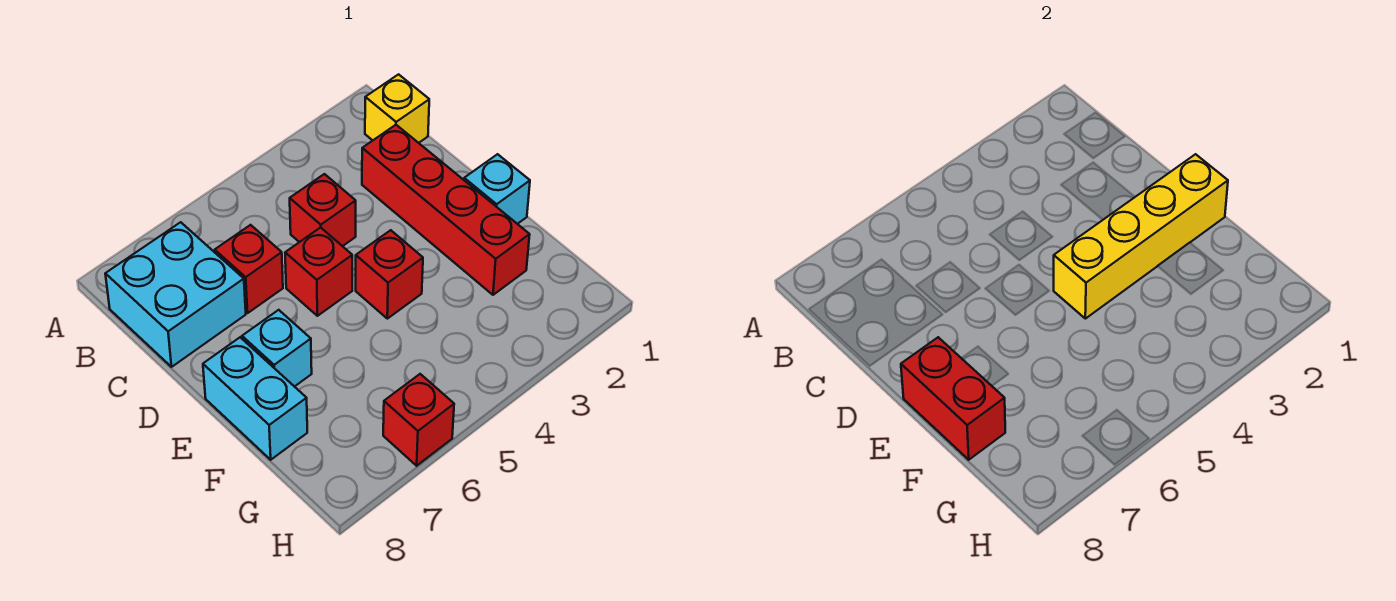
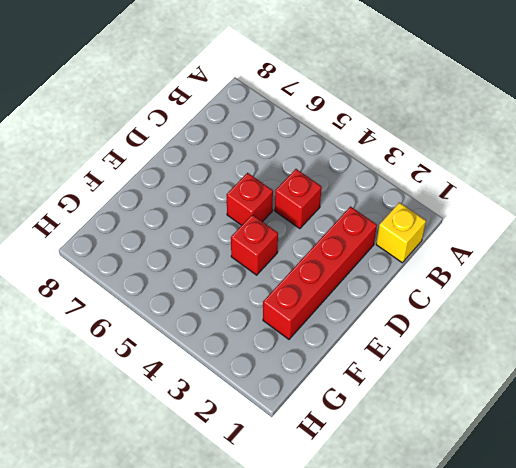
none -> cyan brick B7:C8 level 1
none -> red brick C6 level 1
none -> cyan brick E1 level 1

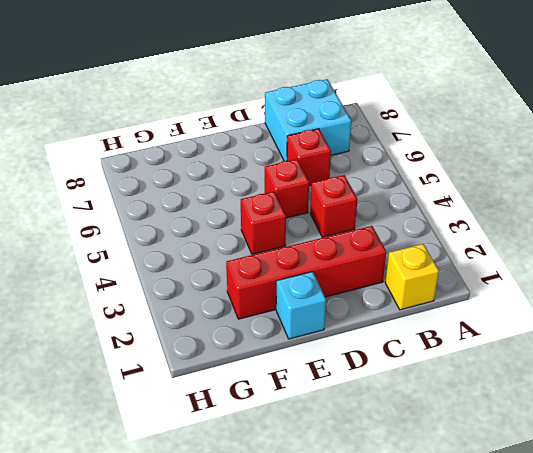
none -> cyan brick E7 level 1
none -> cyan brick E8:F8 level 1
none -> red brick H6 level 1

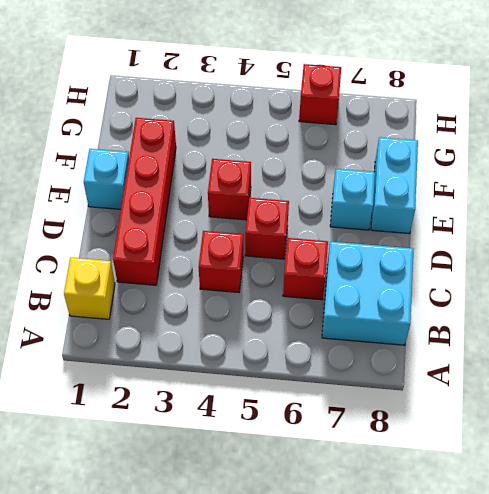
none -> yellow brick E1:E4 level 2
none -> red brick E8:F8 level 2

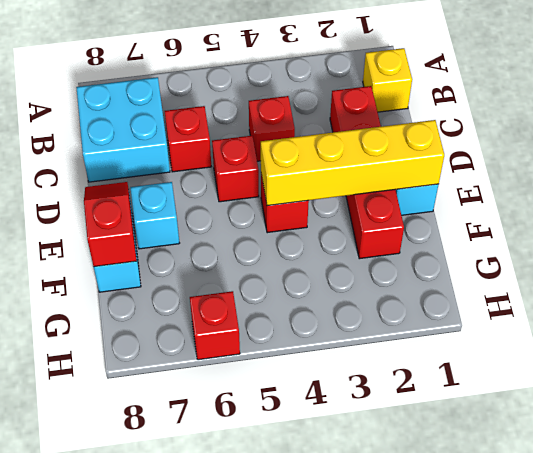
red slope E8:F8 level 2 top F -> red brick E8:F8 level 2

